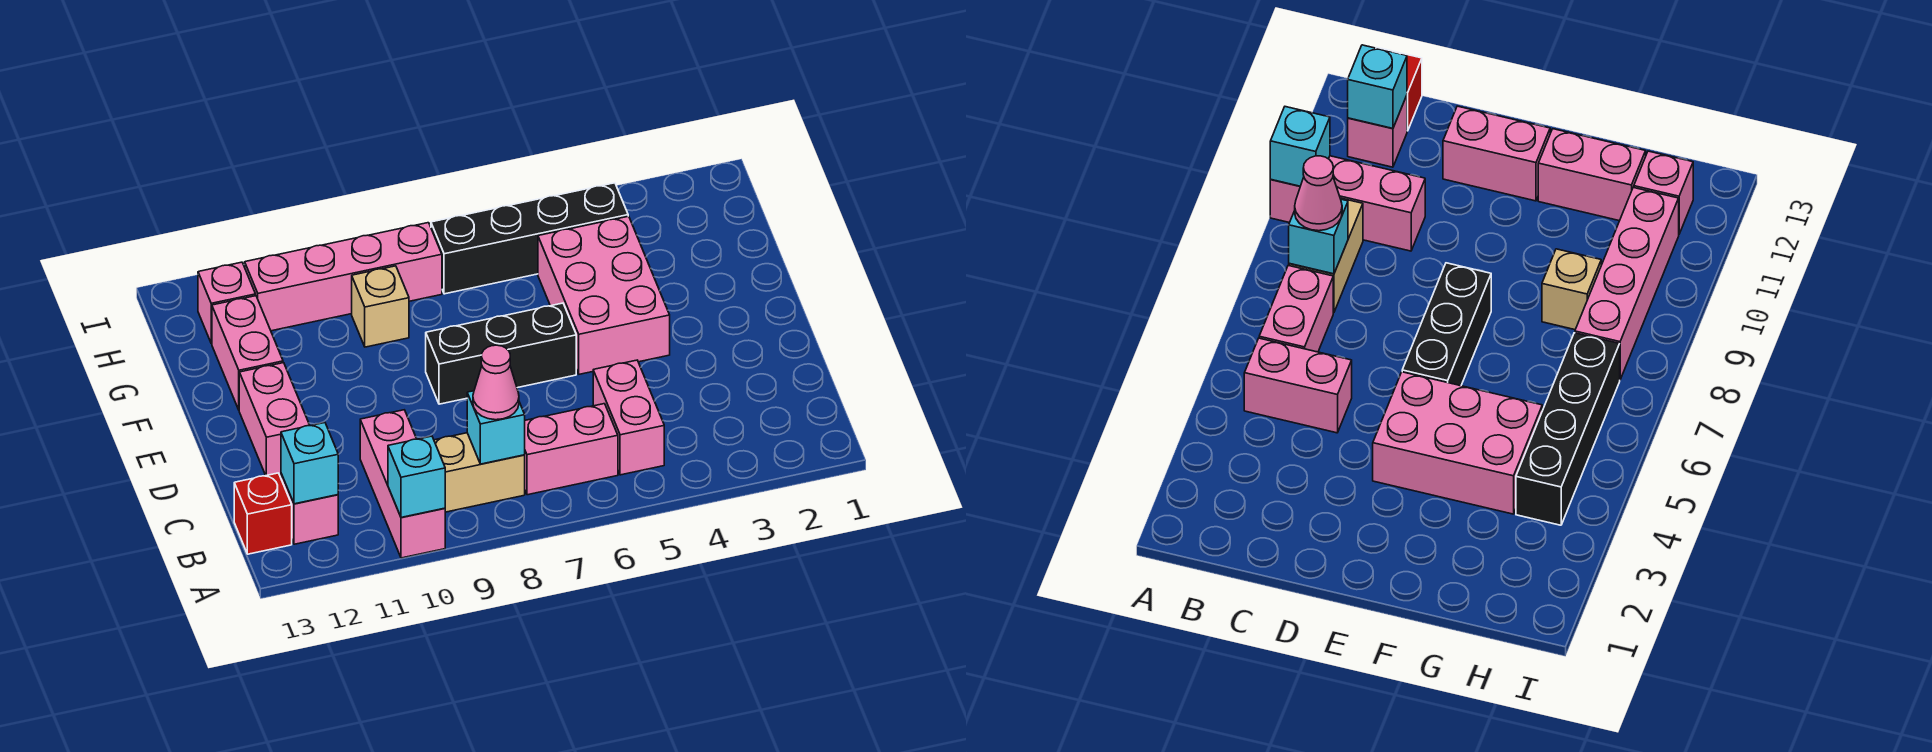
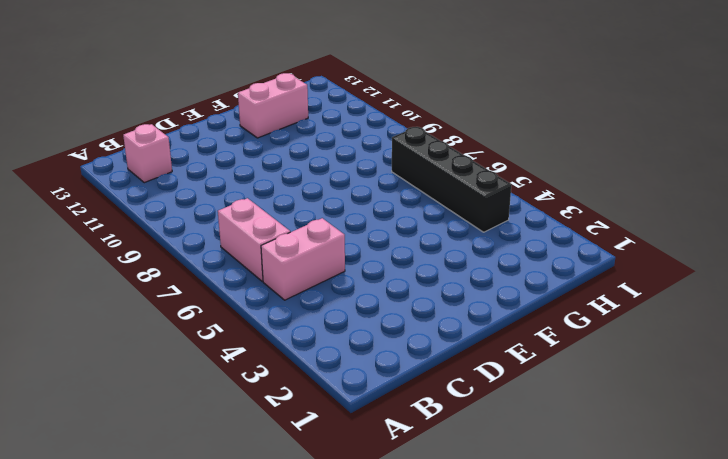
none -> pink brick A10:C10 level 1
none -> tan brick B8:B9 level 1
none -> red brick B13 level 1

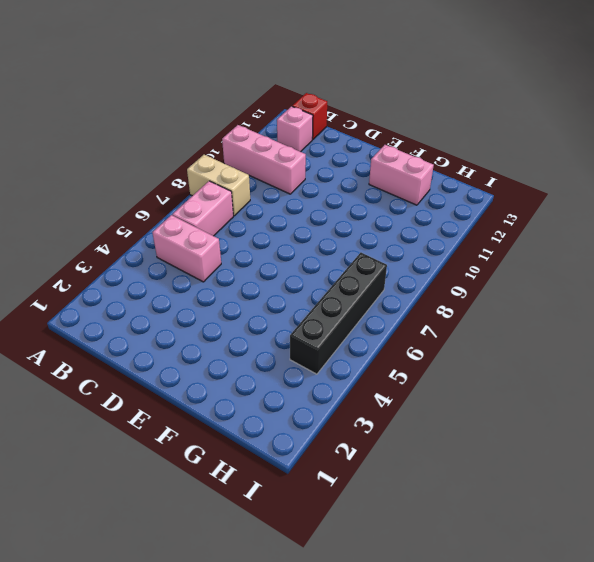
tan brick A8:B8 level 1 -> tan brick B8:B9 level 1
none -> pink brick D12:E12 level 1
none -> pink brick E4:G5 level 1
none -> black brick E6:E8 level 1

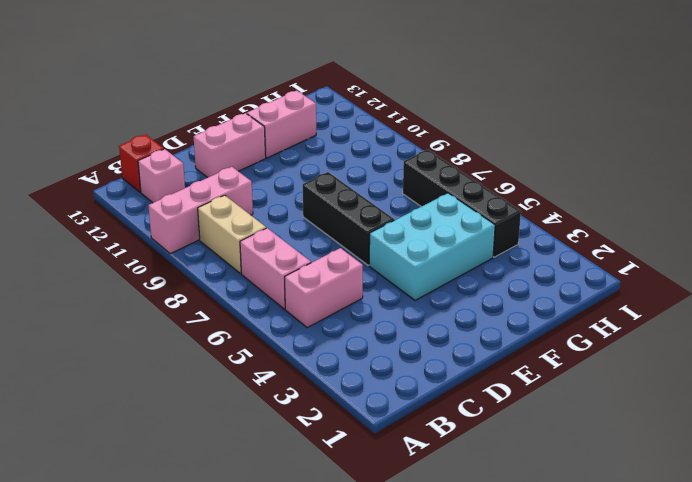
cyan brick E4:G5 level 1 -> pink brick E4:G5 level 1
none -> tan brick G9 level 1
none -> pink brick H8:H11 level 1
none -> pink brick H12 level 1

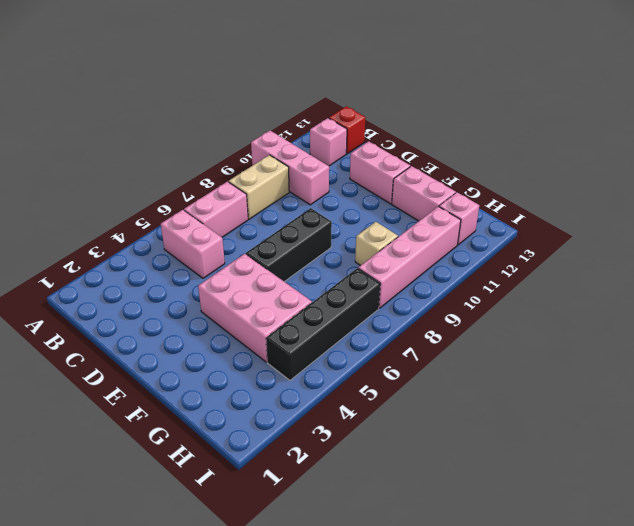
none -> cyan brick A10 level 2
none -> cyan brick B8 level 2
none -> cyan brick B12 level 2

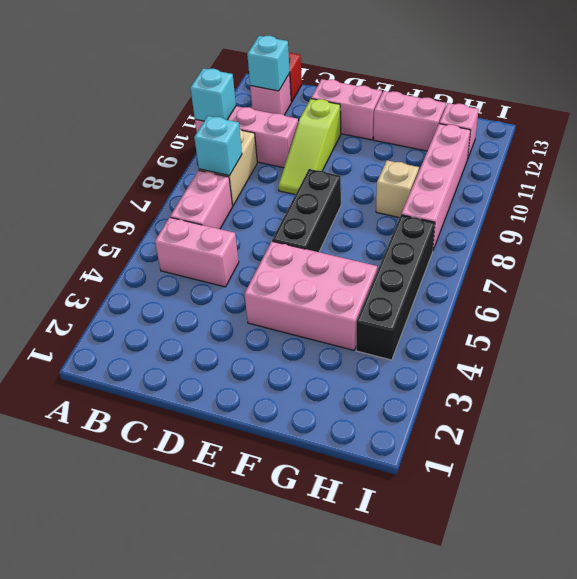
lime slope D9:D11 level 1 top 11 -> none
none -> pink cone B8 level 3

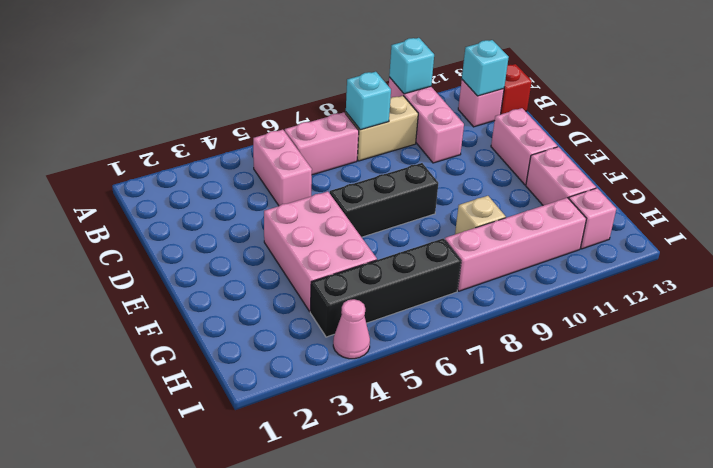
pink cone I4 level 1 -> pink cone B8 level 3

